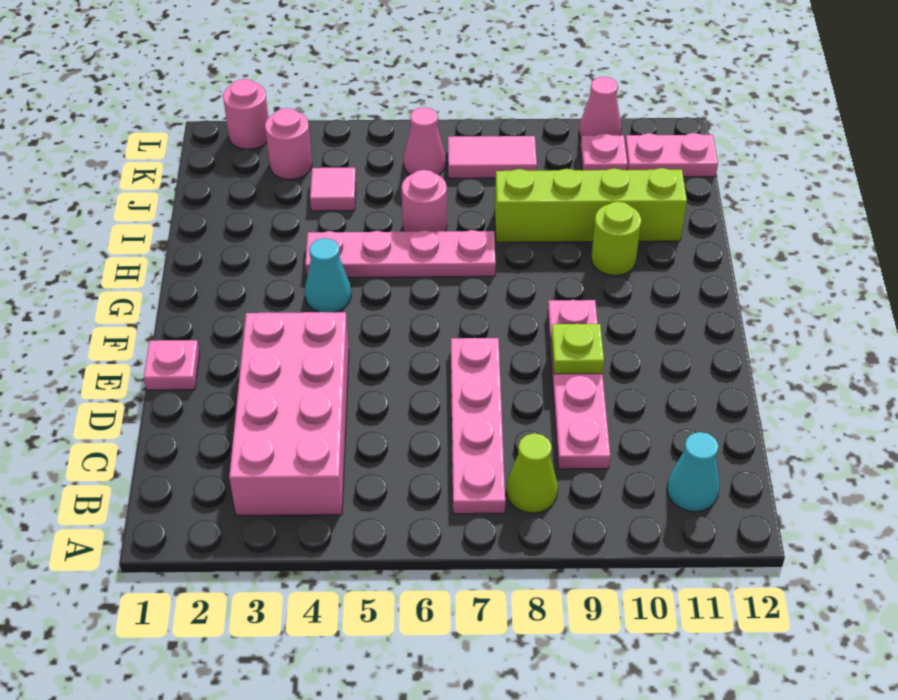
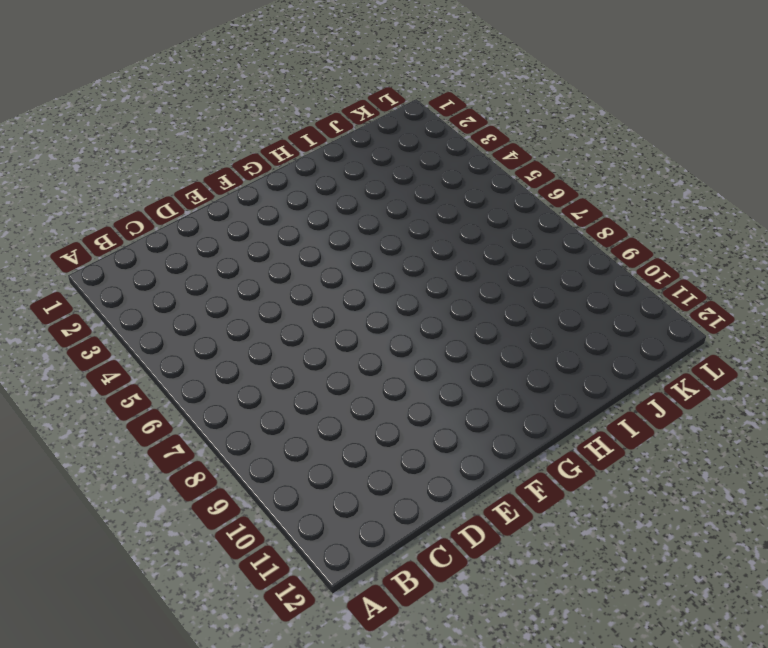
none -> pink brick B3:E4 level 1
none -> pink plate B7:E7 level 1
none -> lime cone B8 level 1

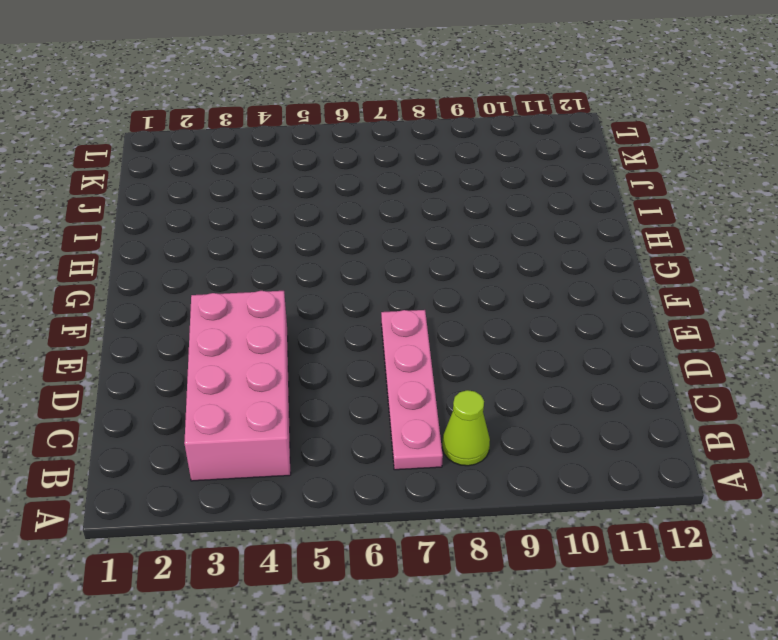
none -> cyan cone B11 level 1
none -> pink plate C9:F9 level 1
none -> pink plate E1 level 1

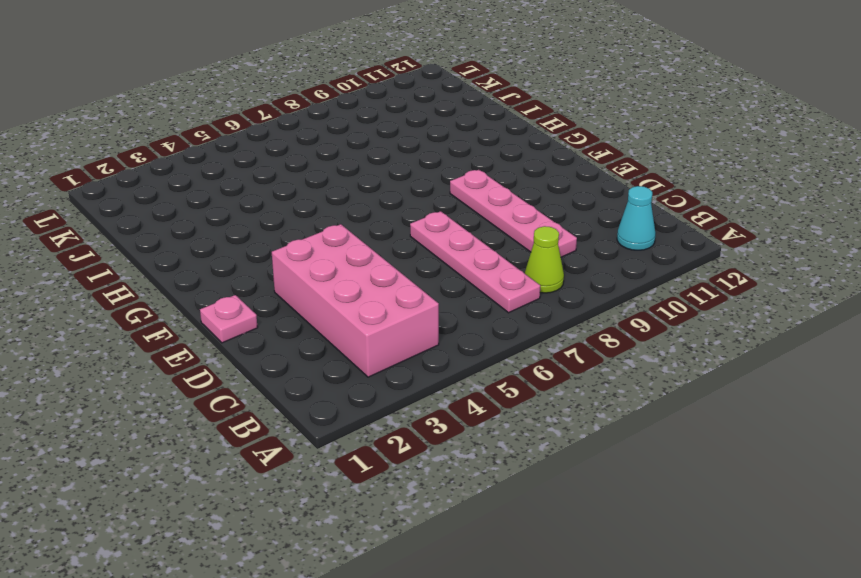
none -> cyan cone G4 level 1
none -> pink plate H4:H7 level 1
none -> lime round brick H10 level 1

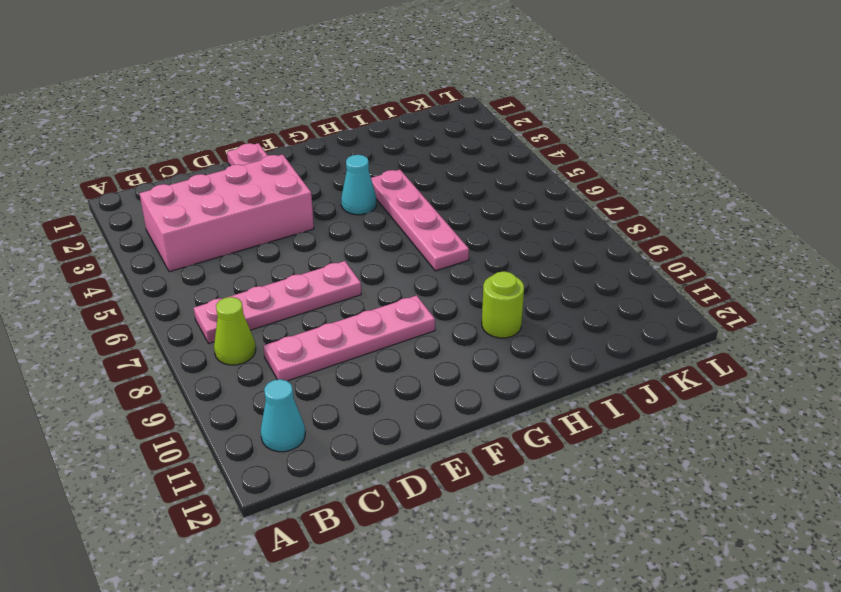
none -> pink round brick I6 level 1
none -> lime brick I8:I11 level 1
none -> pink tile J4 level 1

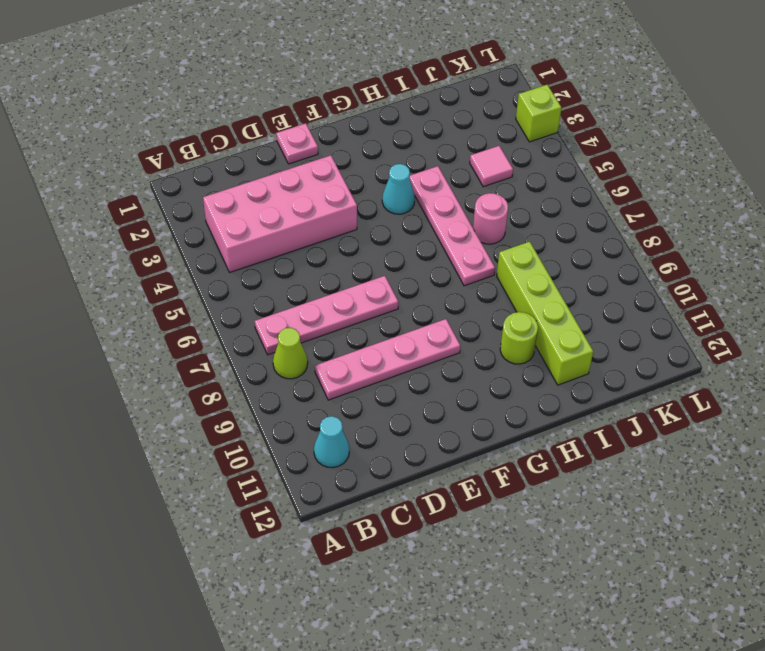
lime brick L3 level 1 -> none
none -> pink round brick K3 level 1
none -> pink cone K6 level 1
none -> pink tile K7:K8 level 1

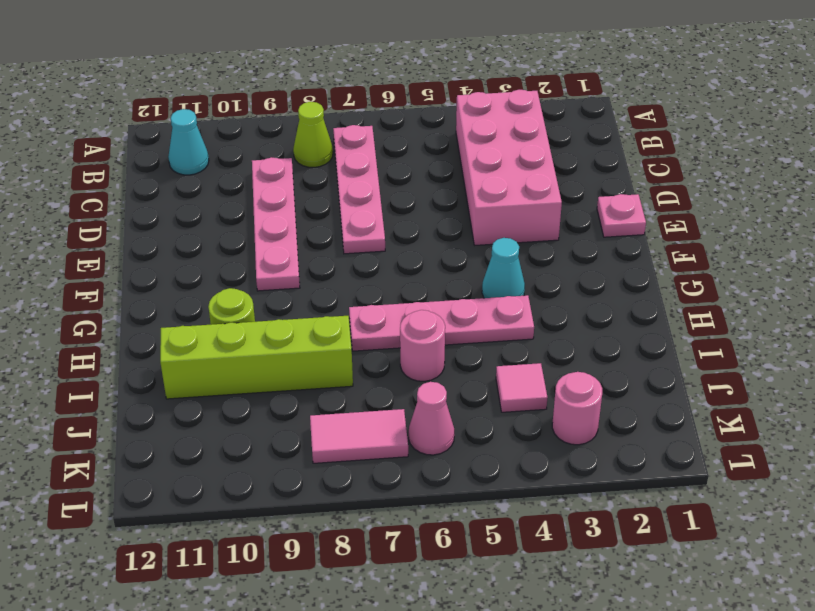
none -> pink plate K10 level 1
none -> pink plate K11:K12 level 1
none -> pink round brick L2 level 1

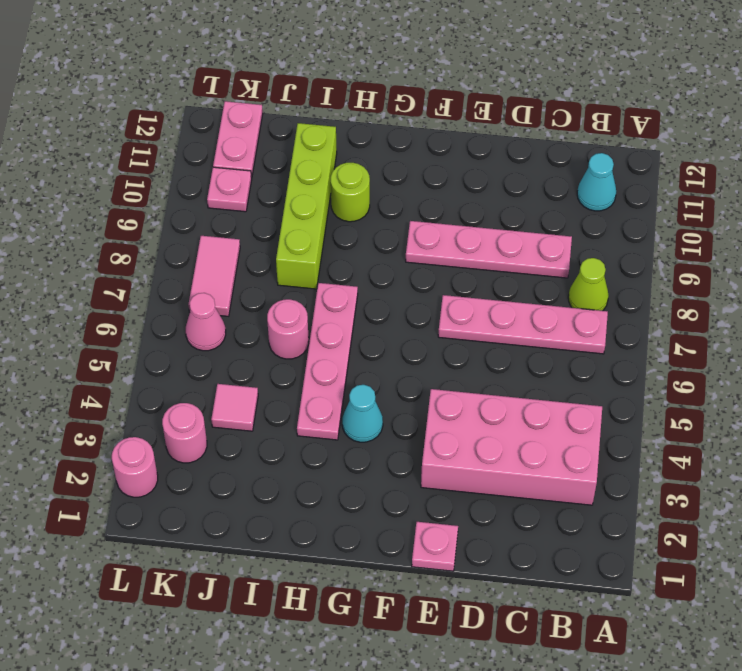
none -> pink cone L10 level 1
none -> lime plate E9 level 2

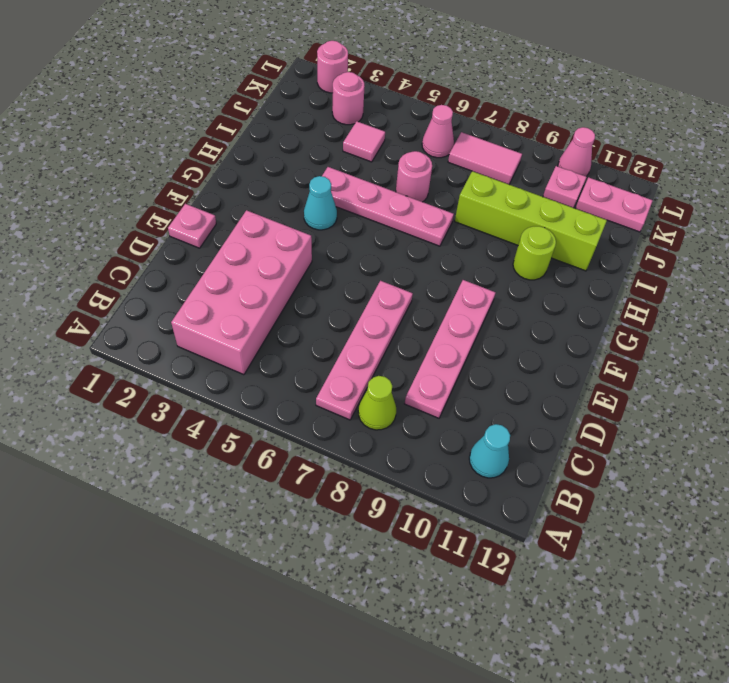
none -> lime plate E9 level 2

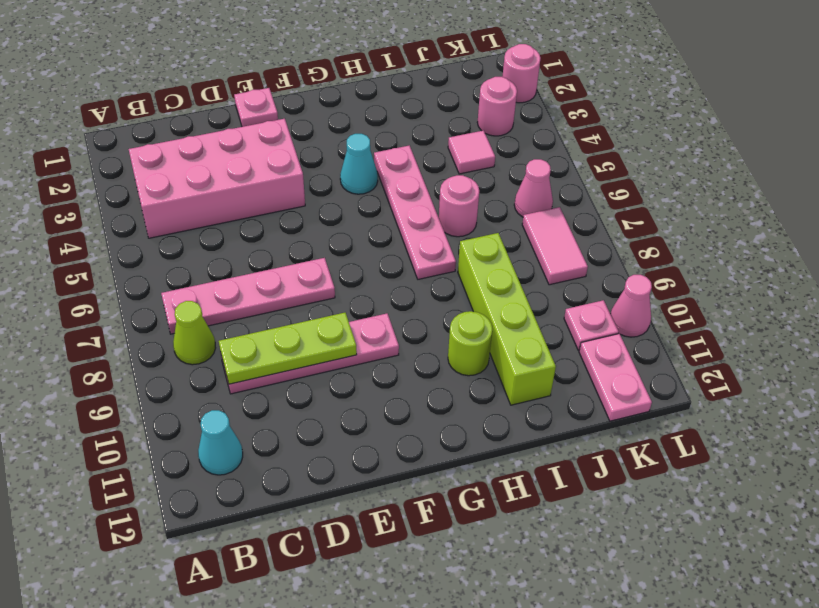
lime plate C9:E9 level 2 -> lime plate E9 level 2

